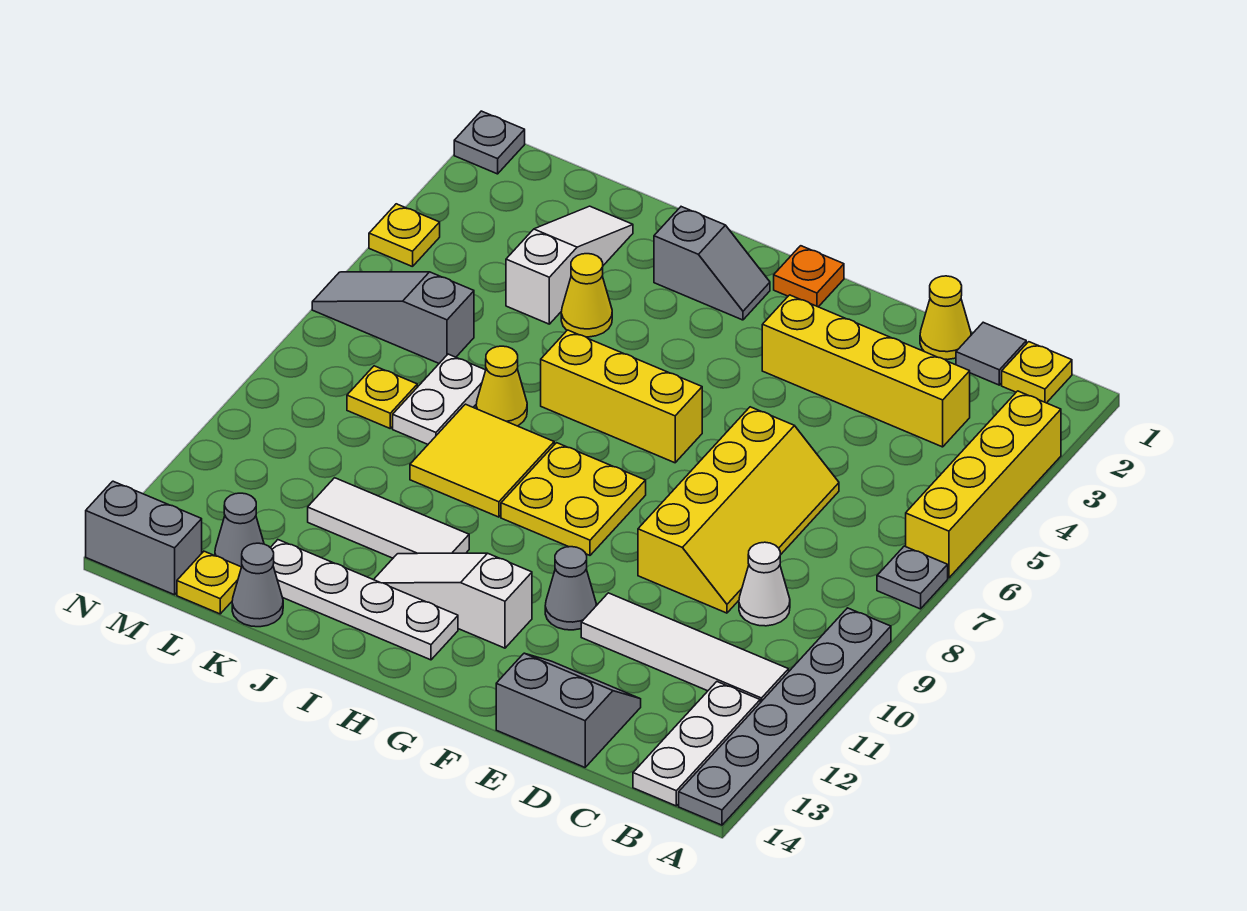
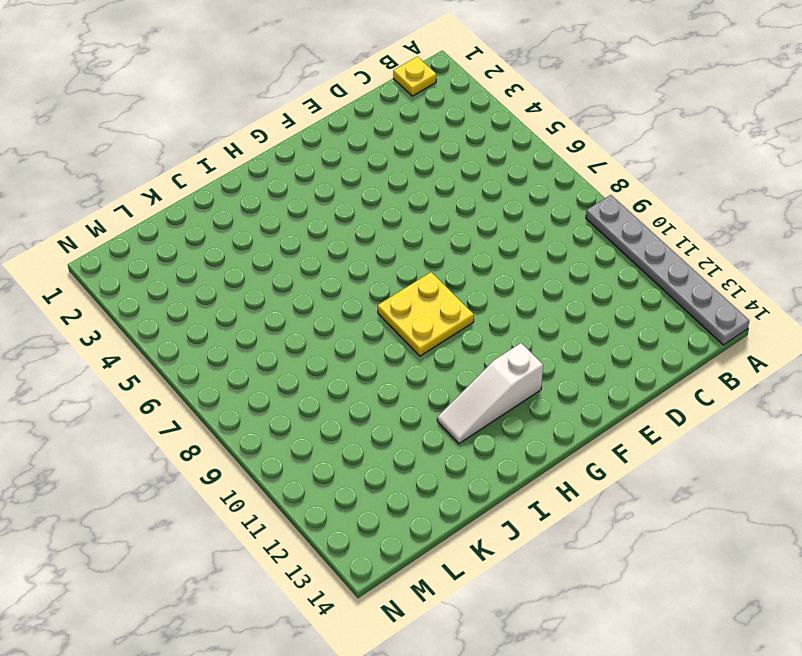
none -> yellow brick A3:A6 level 1
none -> grey plate A7 level 1
none -> white tile B11:E11 level 1
none -> white plate B12:B14 level 1

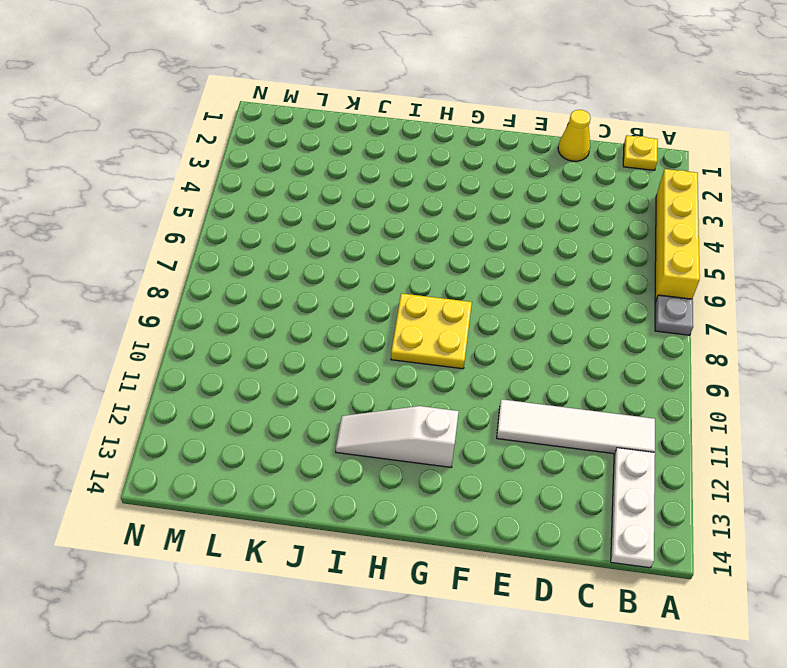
none -> grey plate A9:A14 level 1
none -> grey tile C1 level 1
none -> yellow brick C3:F3 level 1
none -> white cone C9 level 1

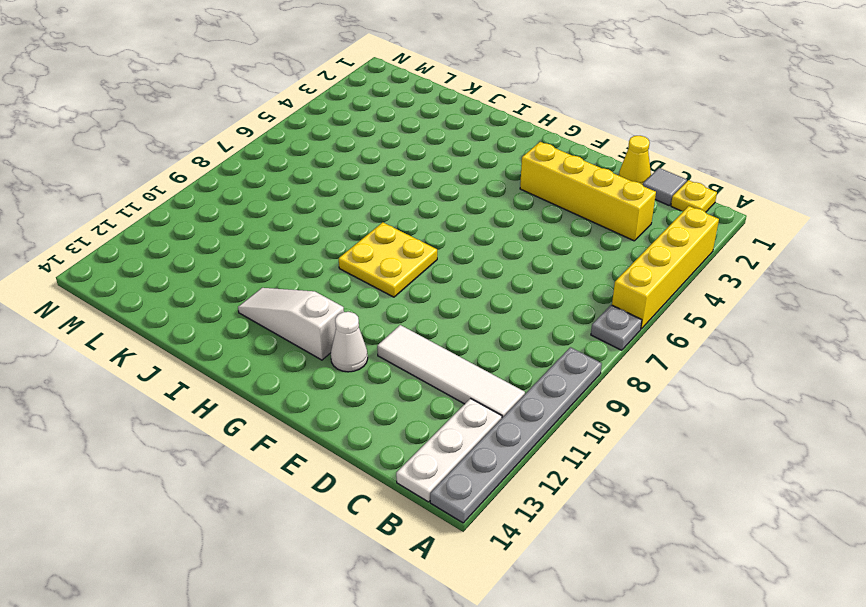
white cone F12 level 1 -> white cone C9 level 1
none -> yellow slope D6:E9 level 1 top E
none -> grey slope D13:E14 level 1 top 14
none -> grey cone F11 level 1
none -> orange plate G1 level 1

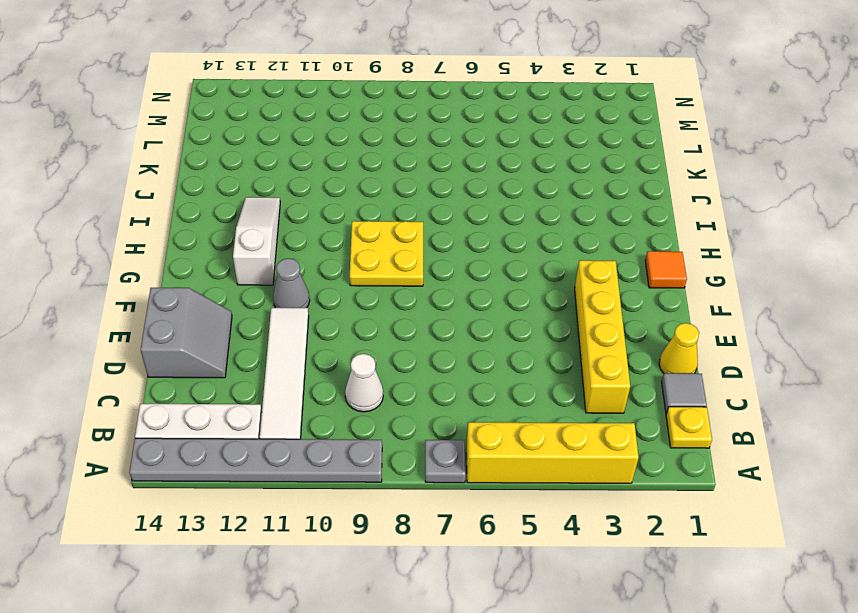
orange tile G1 level 1 -> orange plate G1 level 1
none -> yellow slope D6:E9 level 1 top E
none -> yellow brick G6:I6 level 1
none -> grey slope H2:I2 level 1 top I
none -> white plate H13:K13 level 1

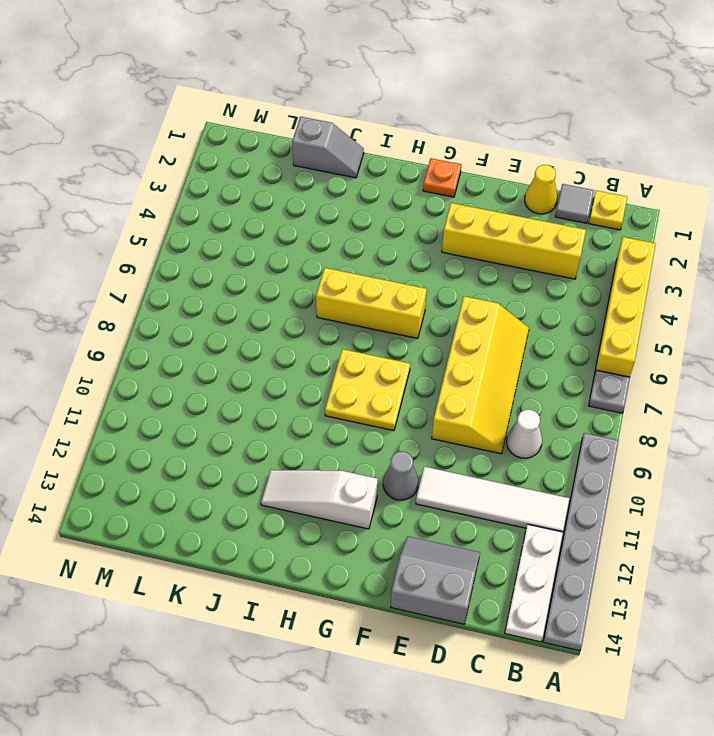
grey slope J1:K1 level 1 top K -> grey slope H2:I2 level 1 top I
none -> white plate H13:K13 level 1
none -> yellow tile I8:J9 level 1
none -> white tile I11:K11 level 1
none -> yellow cone J4 level 1

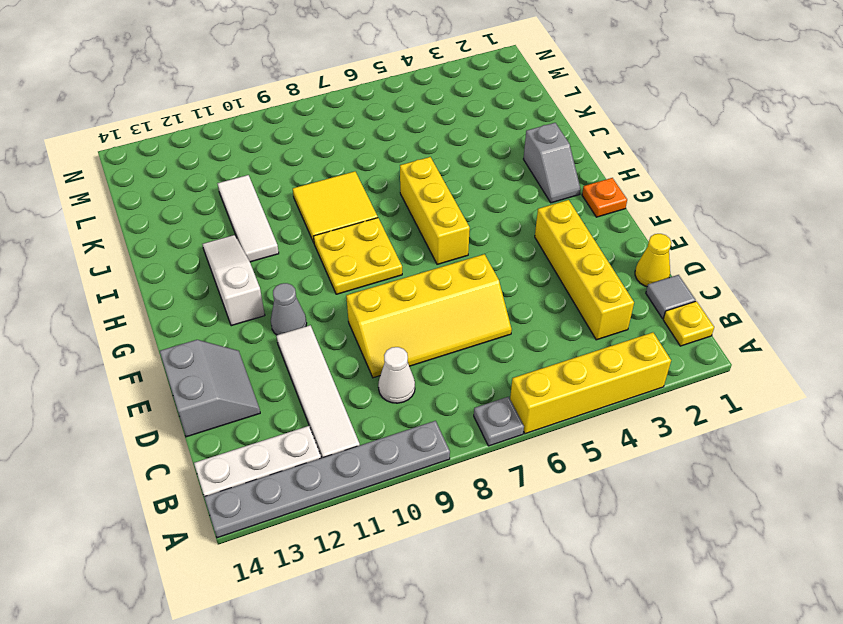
none -> white plate H13:K13 level 1
none -> yellow cone J4 level 1
none -> yellow cone J7 level 1
none -> white slope K2:K4 level 1 top 4

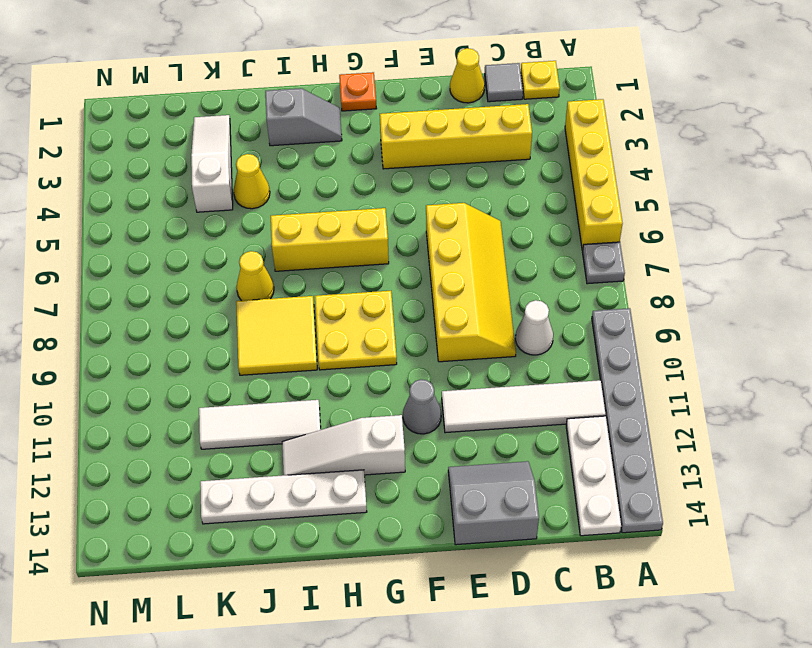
none -> white plate K7:K8 level 1
none -> grey cone K14 level 1
none -> grey slope L6:N6 level 1 top L
none -> yellow plate L8 level 1

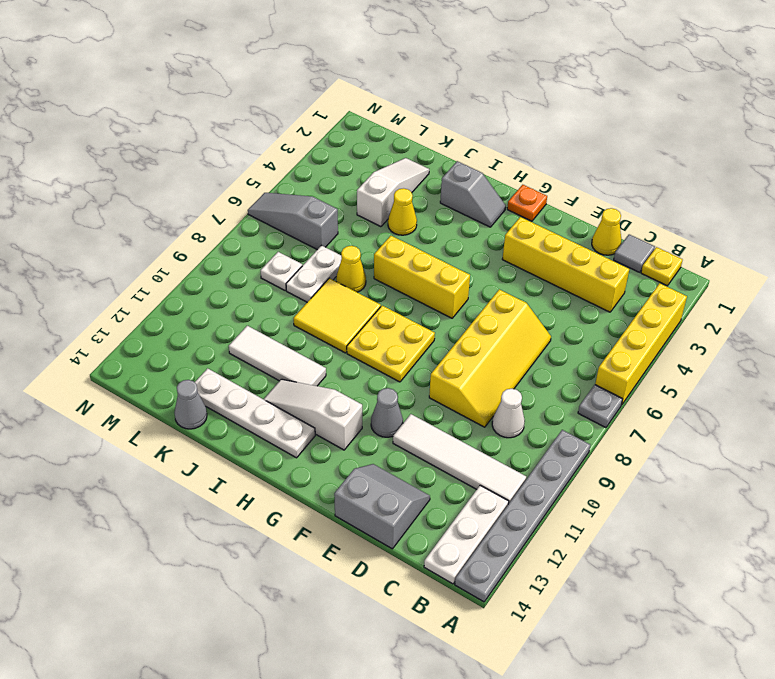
white plate L8 level 1 -> yellow plate L8 level 1
none -> grey cone L13 level 1
none -> yellow plate L14 level 1
none -> grey brick M14:N14 level 1
none -> grey plate N1 level 1

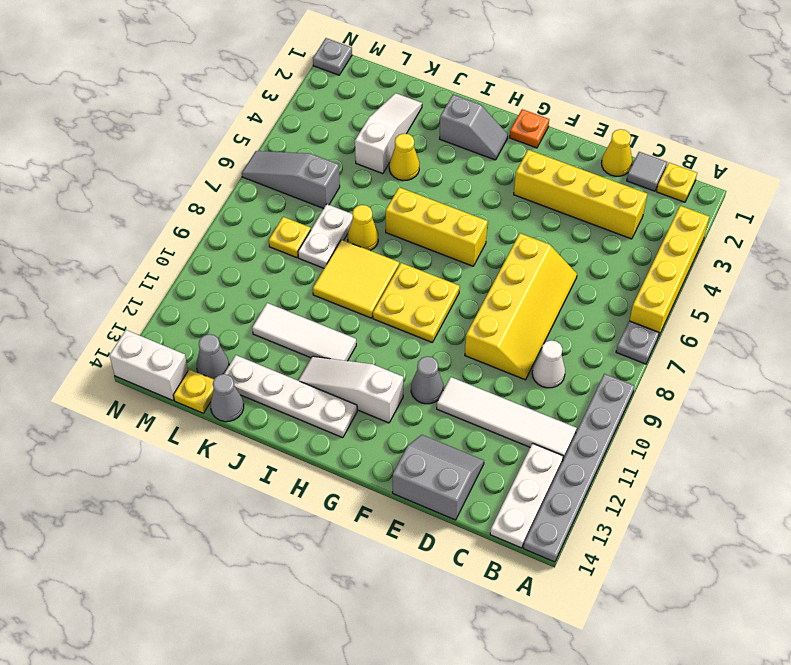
white brick M14:N14 level 1 -> grey brick M14:N14 level 1
none -> yellow plate N4 level 1

